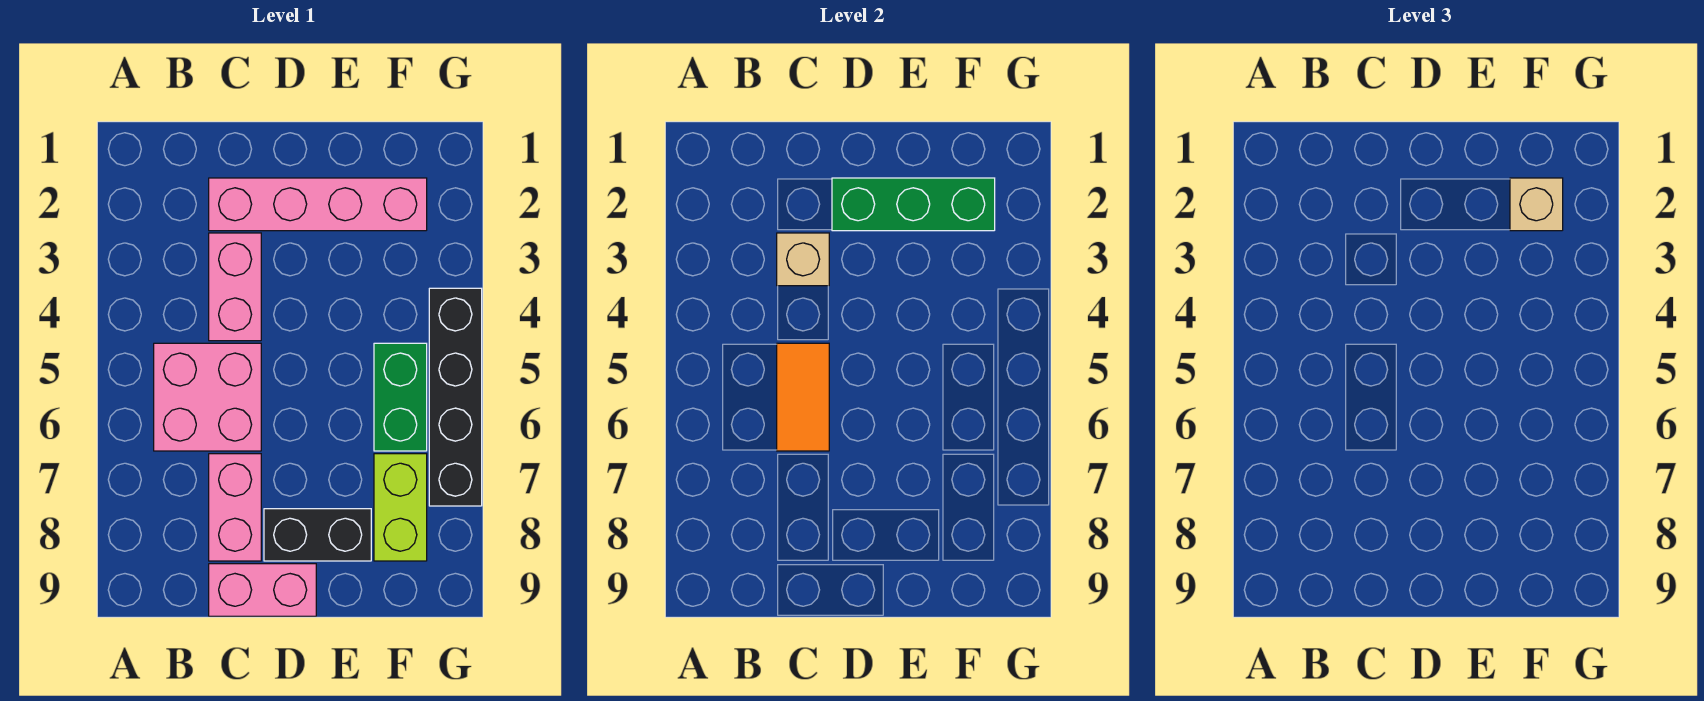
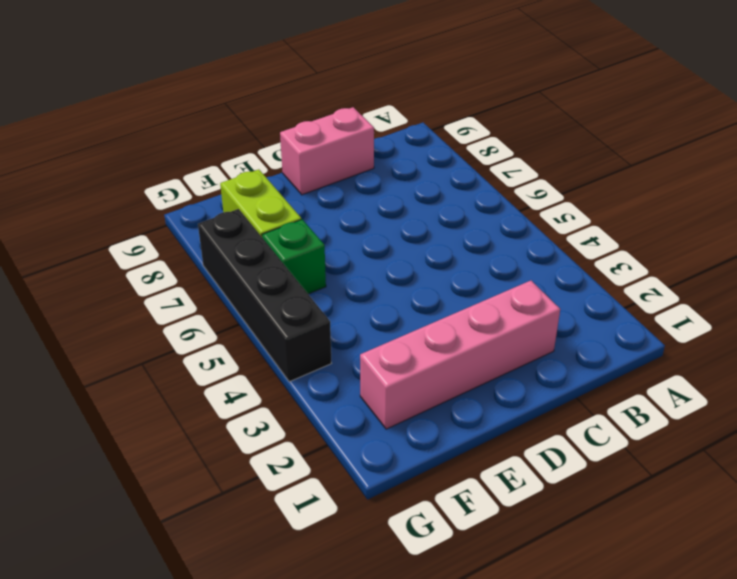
green brick F6 level 1 -> green brick F5:F6 level 1
none -> pink brick B5:C6 level 1
none -> pink brick C3:C4 level 1
none -> pink brick C7:C8 level 1

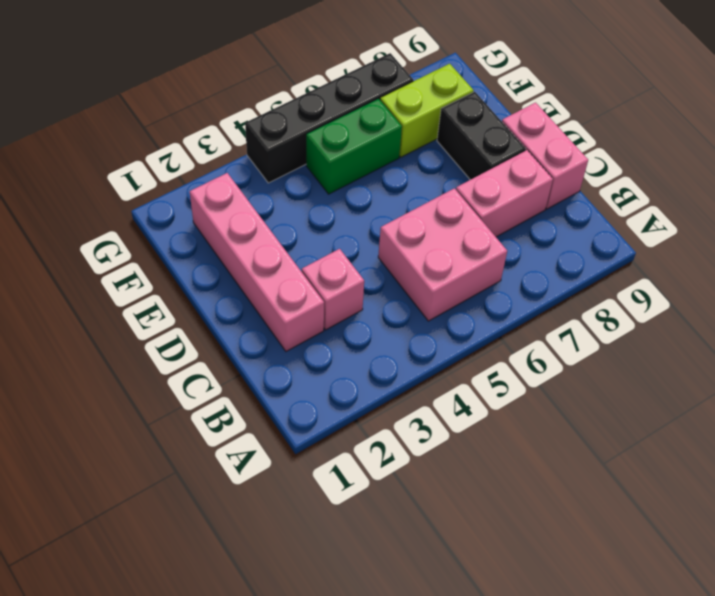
pink brick C3 level 1 -> pink brick C3:C4 level 1
none -> tan brick C3 level 2
none -> orange tile C5:C6 level 2
none -> green brick D2:F2 level 2

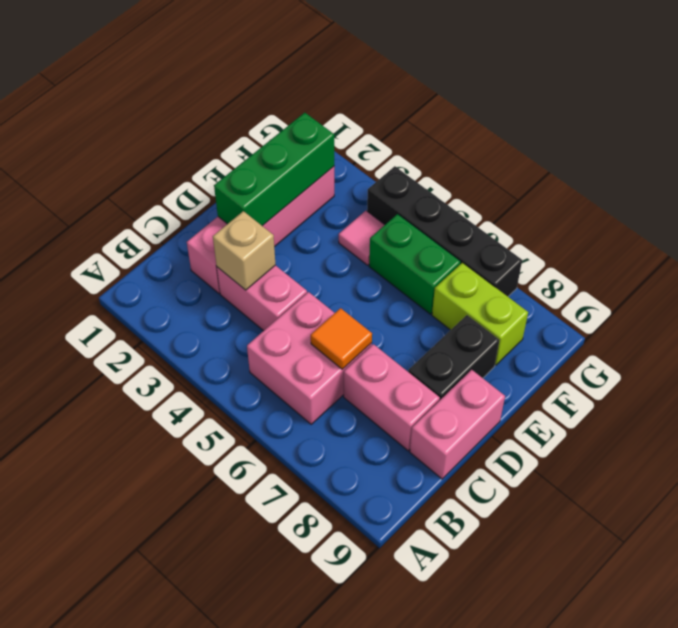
orange tile C6 level 2 -> orange tile C5:C6 level 2
pink tile F4 level 1 -> none
none -> tan brick F2 level 3

